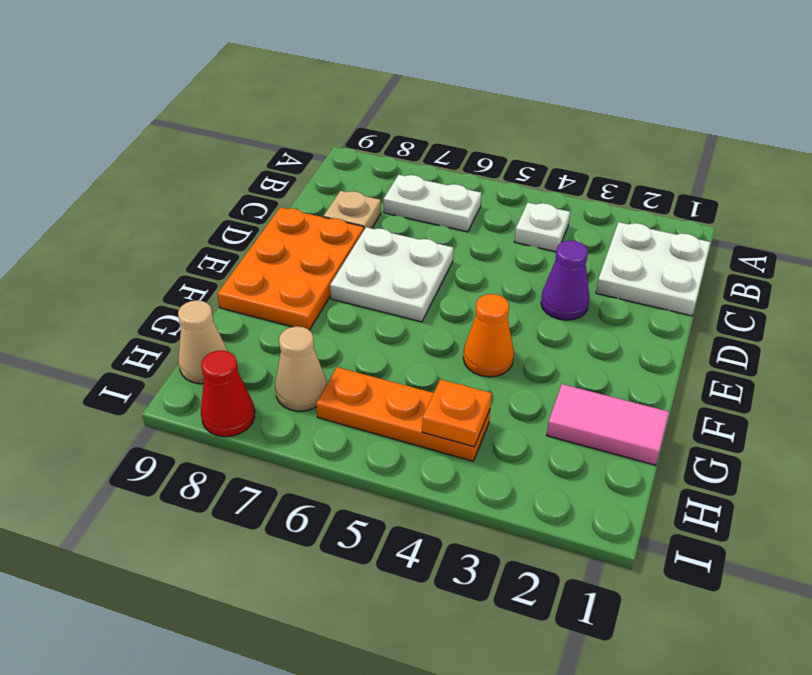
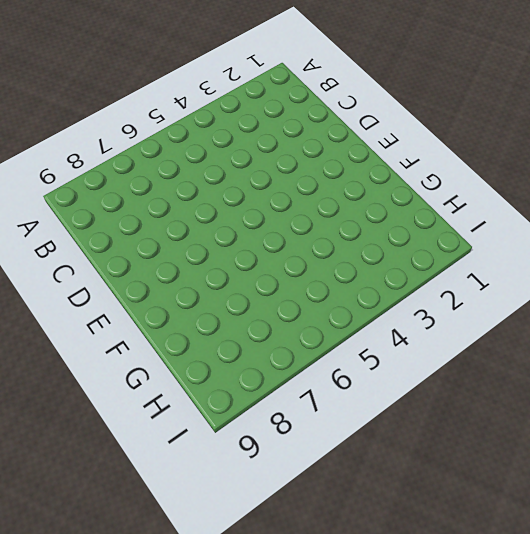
none -> white plate B1:C2 level 1
none -> white plate B4 level 1
none -> white plate B6:B7 level 1

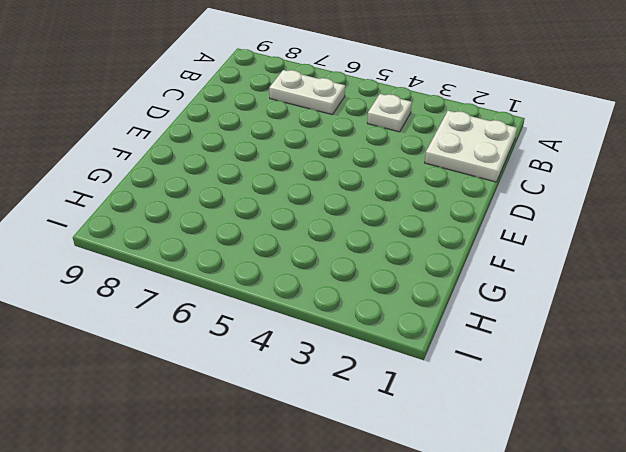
none -> tan plate C8 level 1
none -> purple cone D3 level 1
none -> white plate D6:E7 level 1

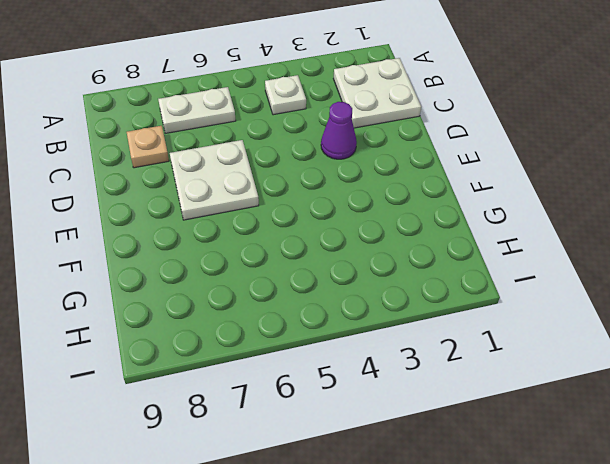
none -> orange plate D8:F9 level 1
none -> orange cone F4 level 1
none -> pink tile G1:G2 level 1

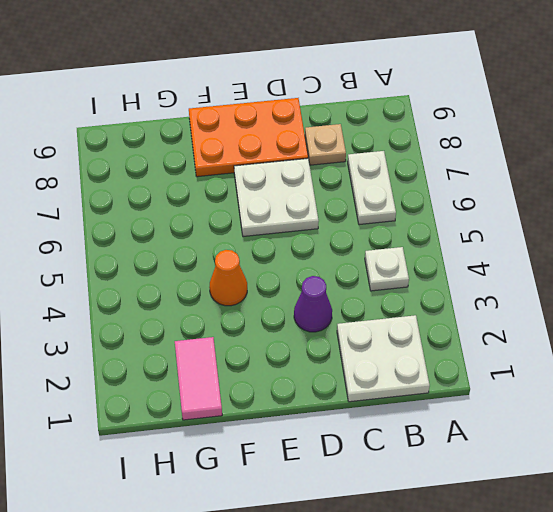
none -> orange plate H4:H6 level 1
none -> tan cone H7 level 1
none -> tan cone H9 level 1

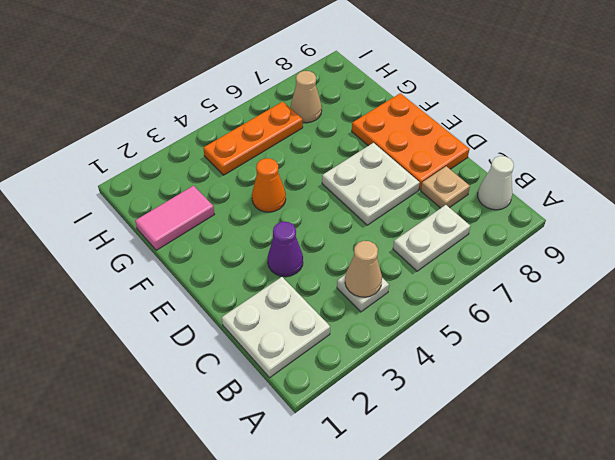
tan cone B4 level 2 -> tan cone H9 level 1
white cone B9 level 1 -> none
none -> red cone I8 level 1
none -> orange plate H4 level 2

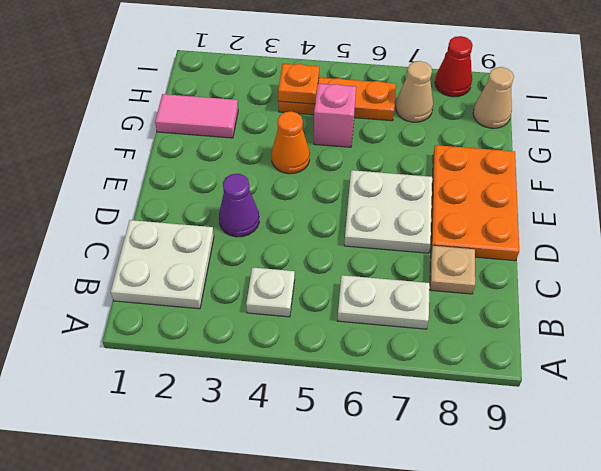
pink brick G5 level 1 -> none

